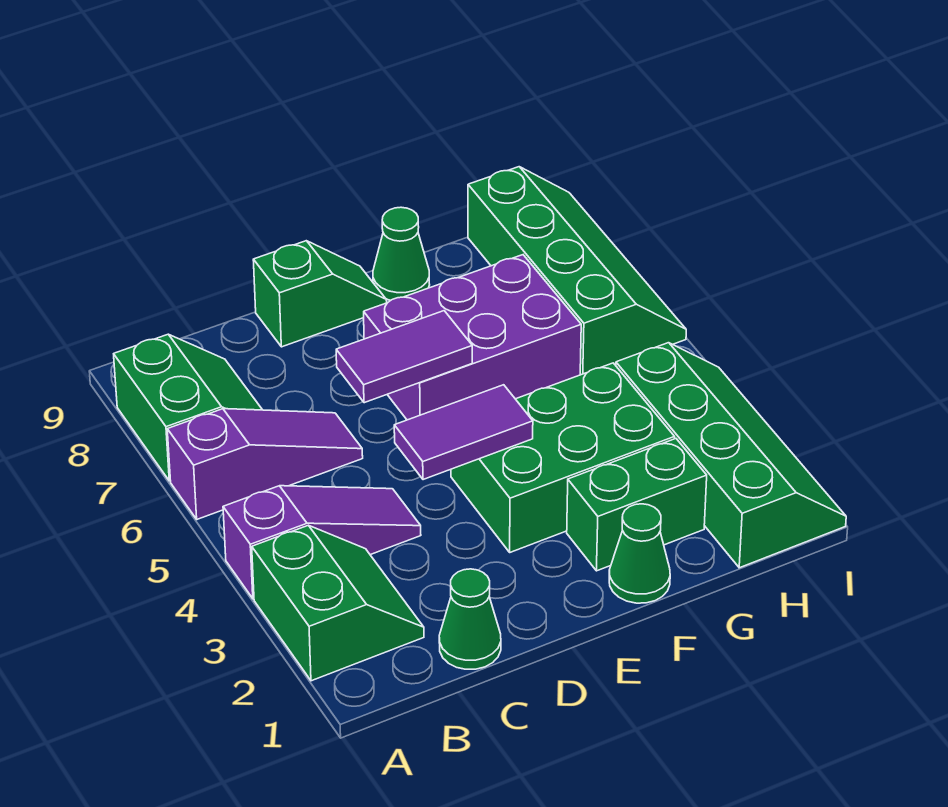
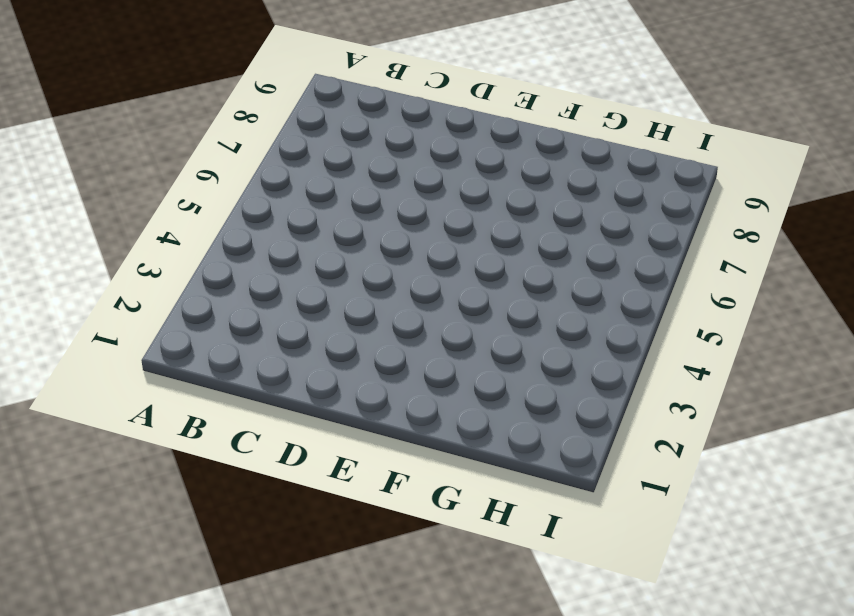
none -> green slope A2:B3 level 1 top A
none -> purple slope A4:C4 level 1 top A
none -> purple slope A6:C6 level 1 top A

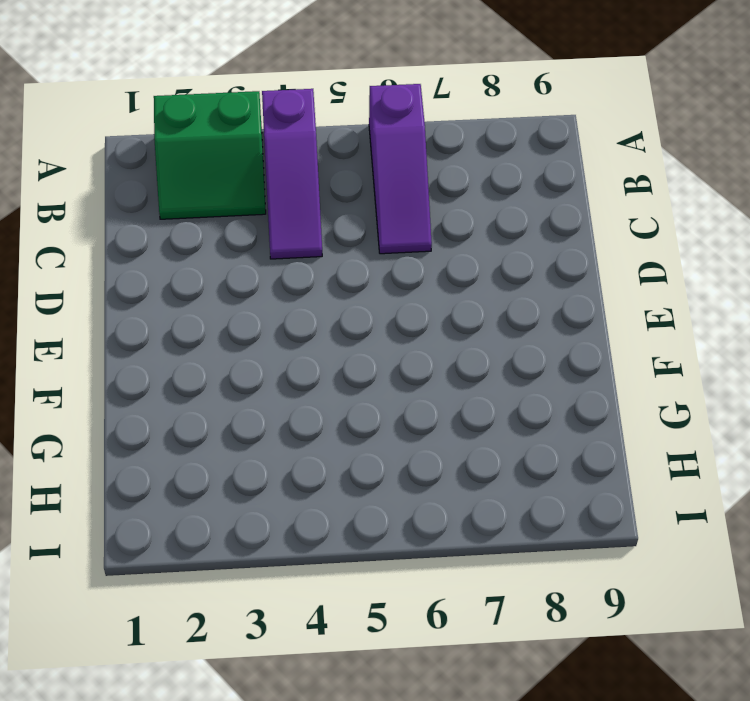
none -> green slope A7:B8 level 1 top A
none -> green cone C1 level 1
none -> green slope D9:E9 level 1 top D

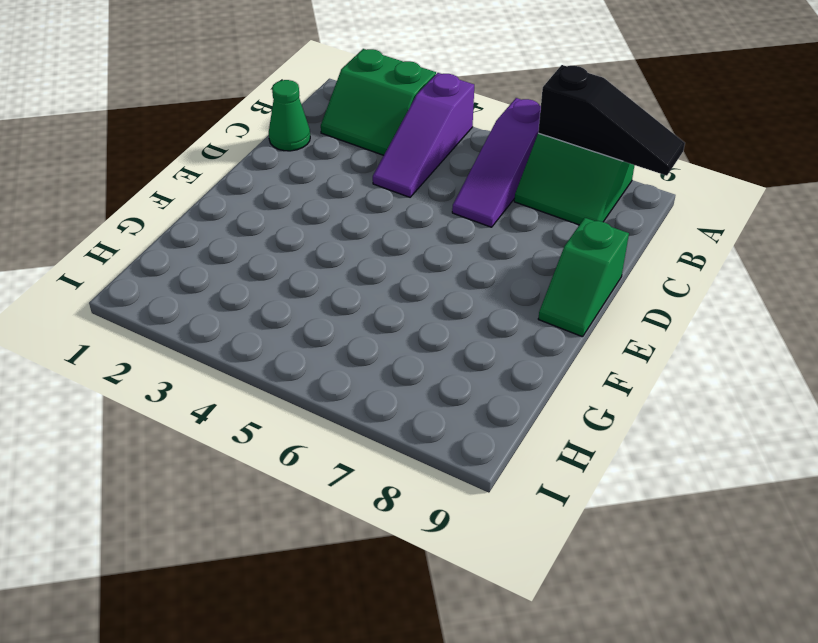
black slope A7:A9 level 2 top 7 -> none
none -> green brick E3:G4 level 1
none -> purple brick E6:G7 level 1
none -> green cone F1 level 1

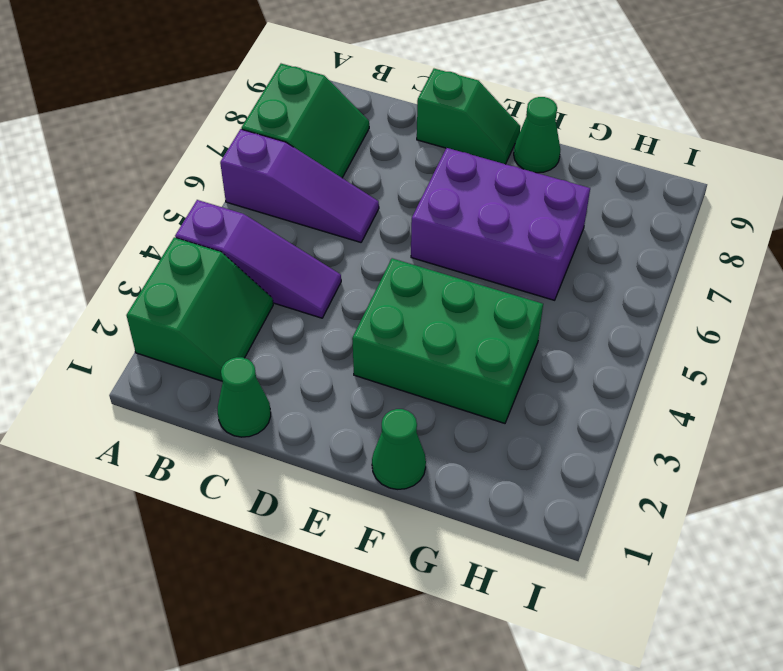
none -> green brick F2:G2 level 1
none -> green slope H1:I4 level 1 top H
none -> green slope H6:I9 level 1 top H

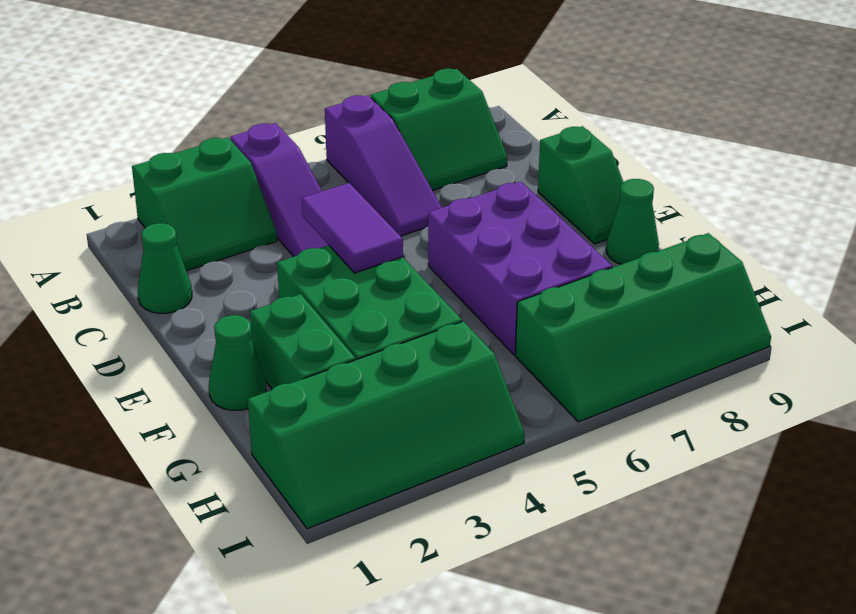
none -> purple tile D6:E6 level 2

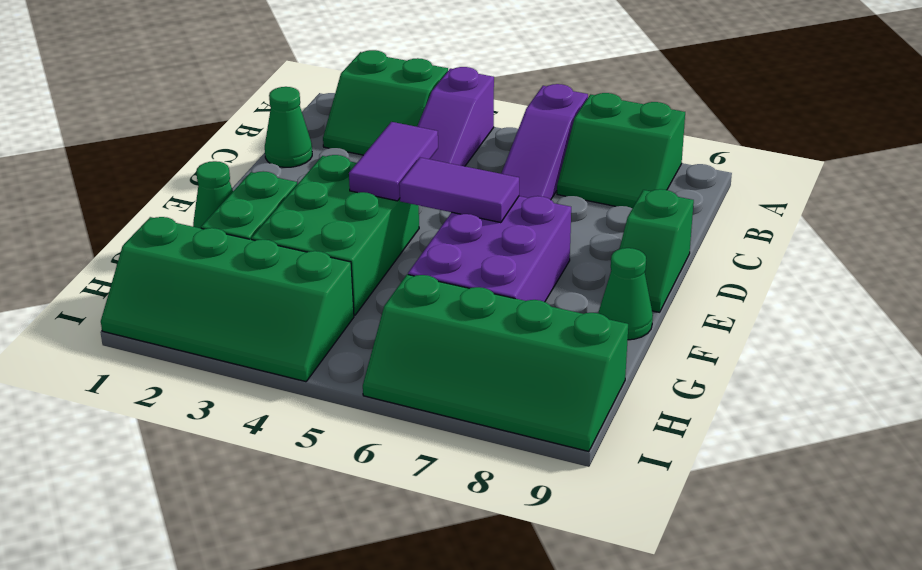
purple tile E5:E6 level 2 -> purple tile D6:E6 level 2

